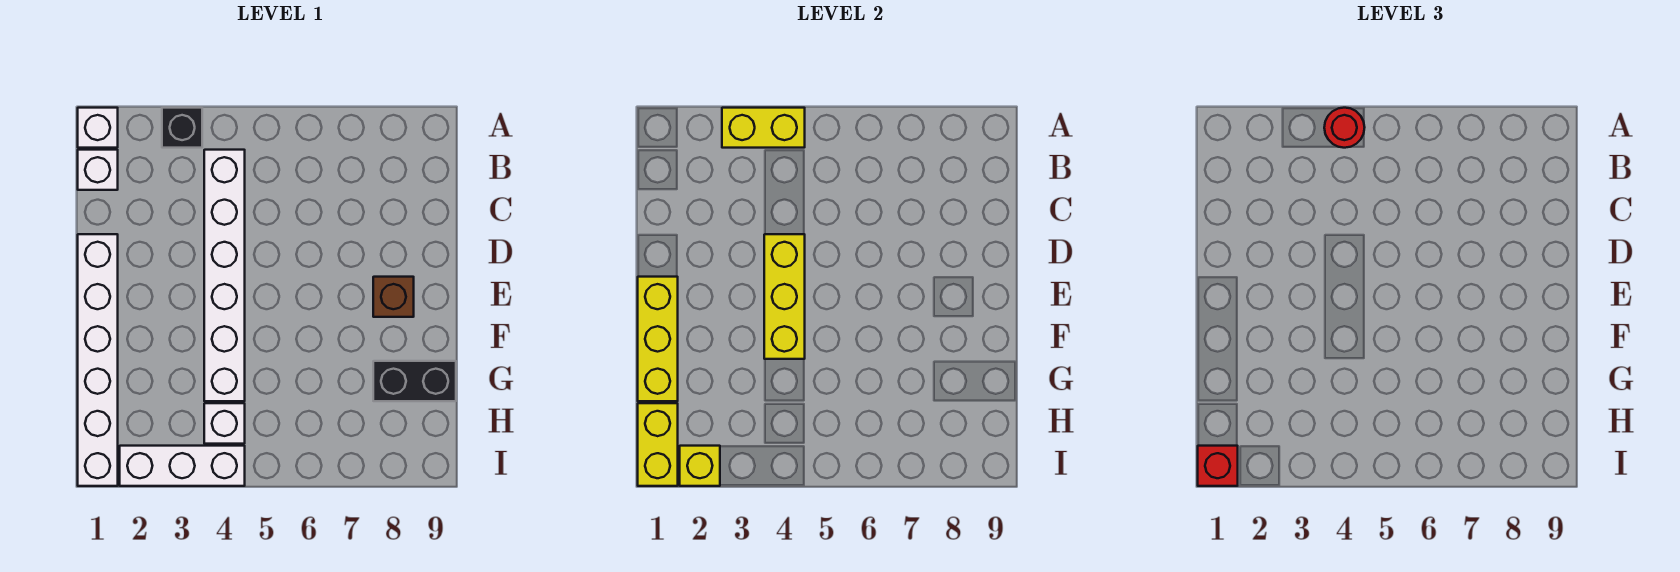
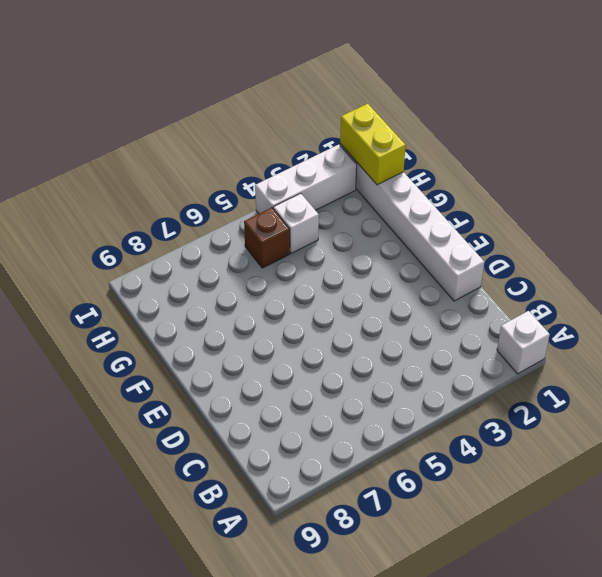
brown brick H5 level 1 -> brown brick E8 level 1
none -> black brick A3 level 1
none -> white brick B1 level 1
none -> white brick B4:G4 level 1

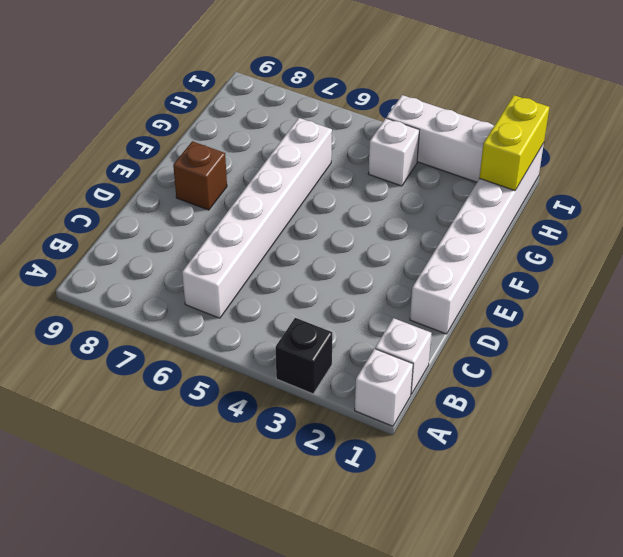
white brick B6:G6 level 1 -> white brick B4:G4 level 1
none -> black brick G8:G9 level 1
none -> yellow brick A3:A4 level 2
none -> yellow brick D4:F4 level 2

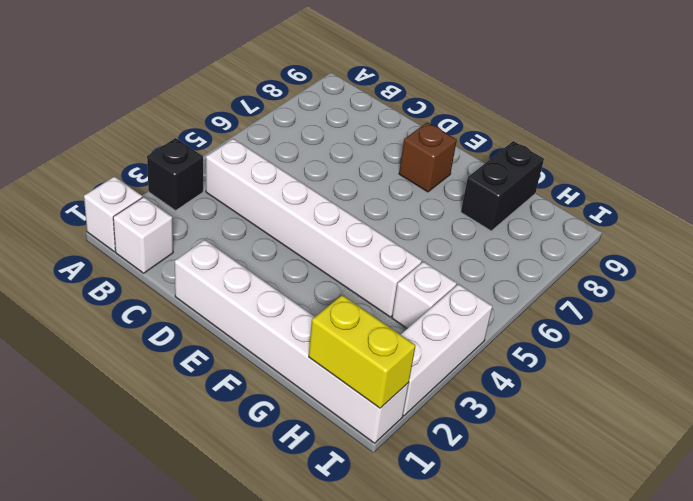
none -> yellow brick A3:A4 level 2
none -> yellow brick D4:F4 level 2
none -> yellow brick E1:G1 level 2

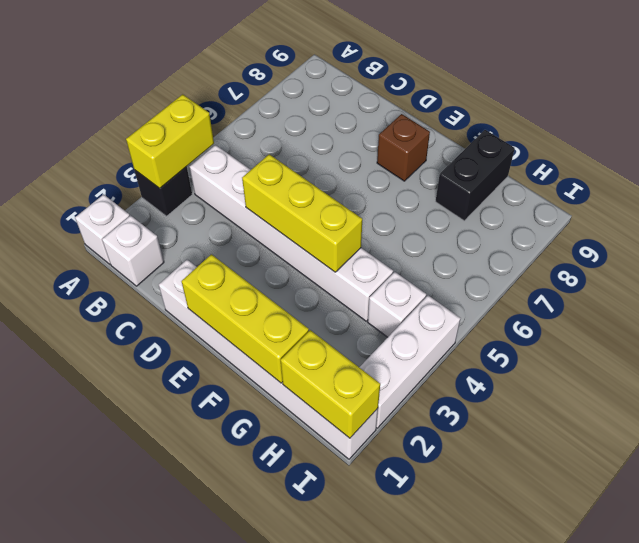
none -> yellow brick I2 level 2
none -> red round brick A4 level 3
none -> red brick I1 level 3

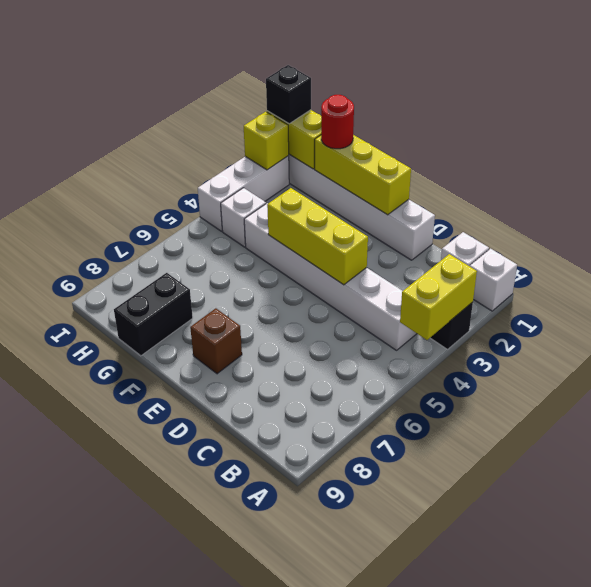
red round brick G1 level 3 -> red round brick A4 level 3
black brick I1 level 3 -> red brick I1 level 3

